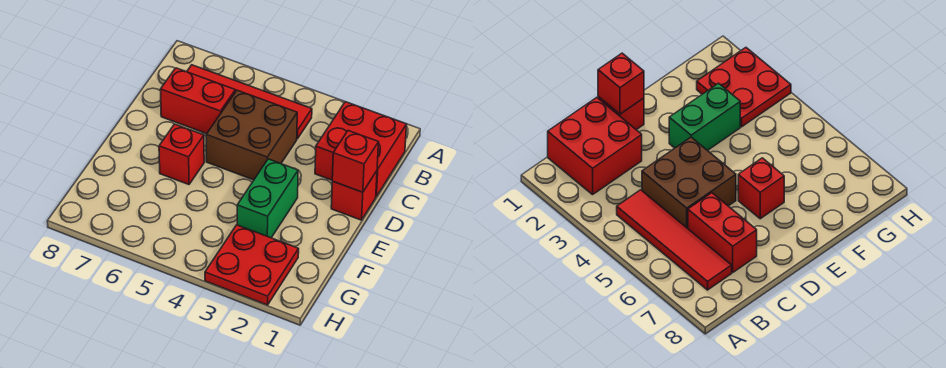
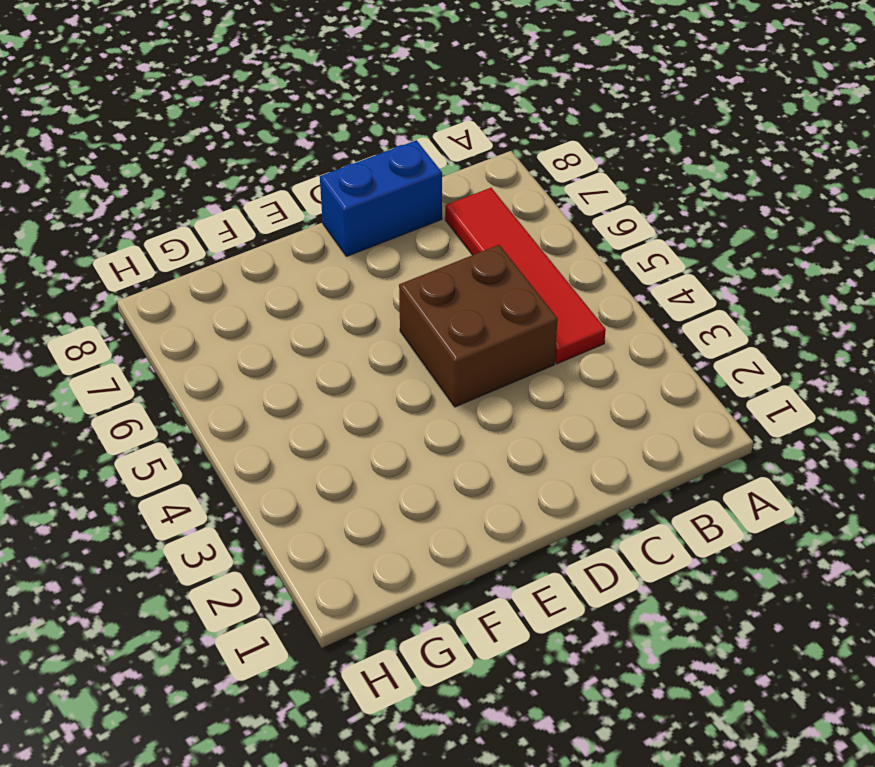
blue brick C8:D8 level 1 -> none
none -> red brick B1:C2 level 1
none -> red brick C6:C7 level 1

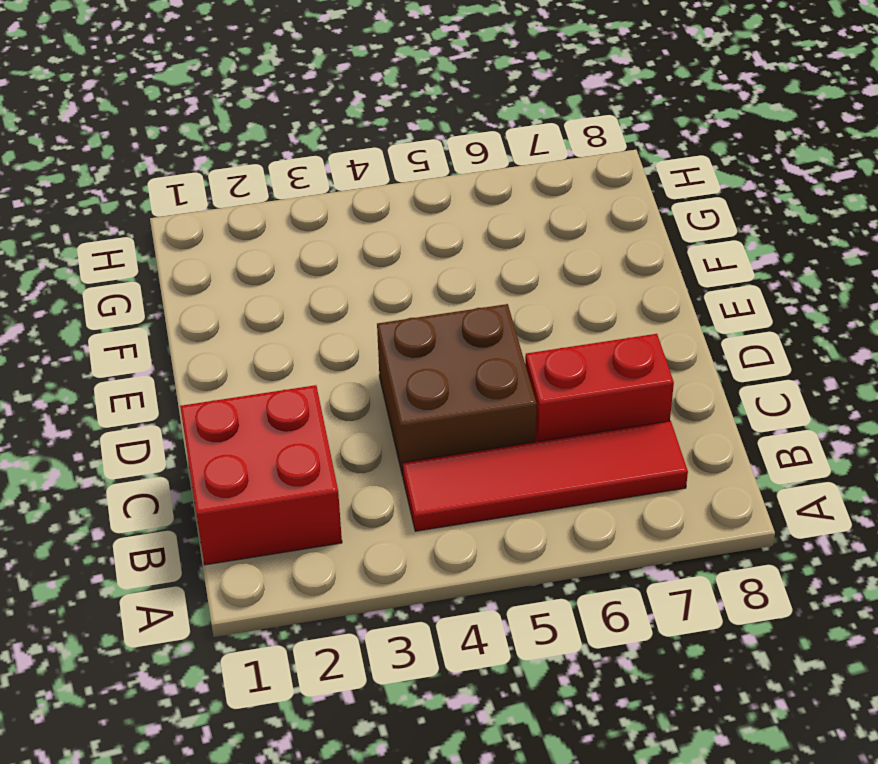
none -> red brick D1 level 1
none -> green brick E3:F3 level 1

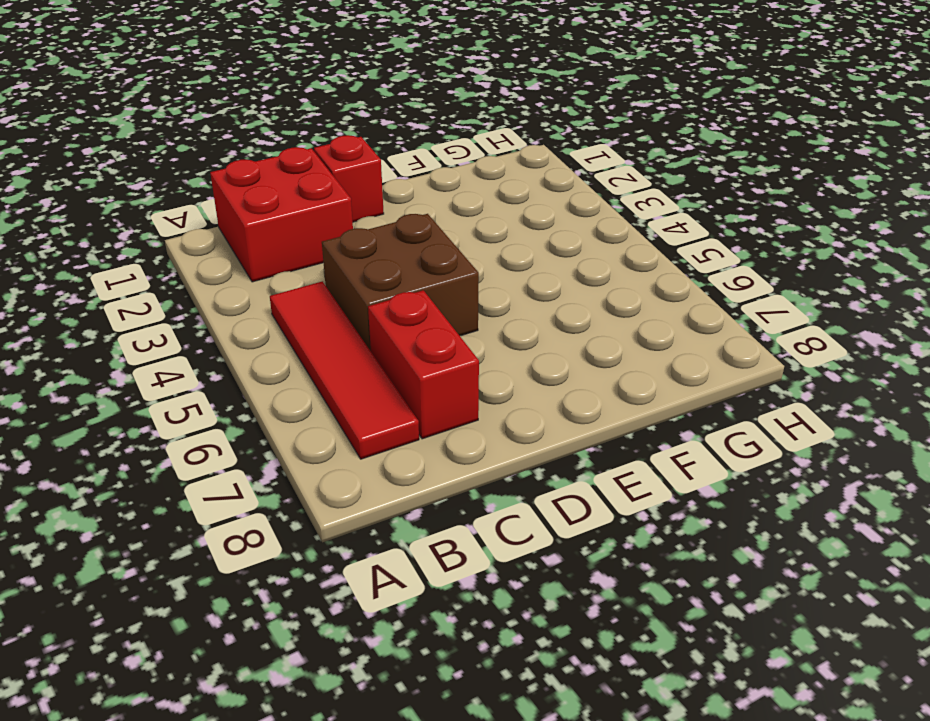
none -> green brick E3:F3 level 1
none -> red brick E6 level 1

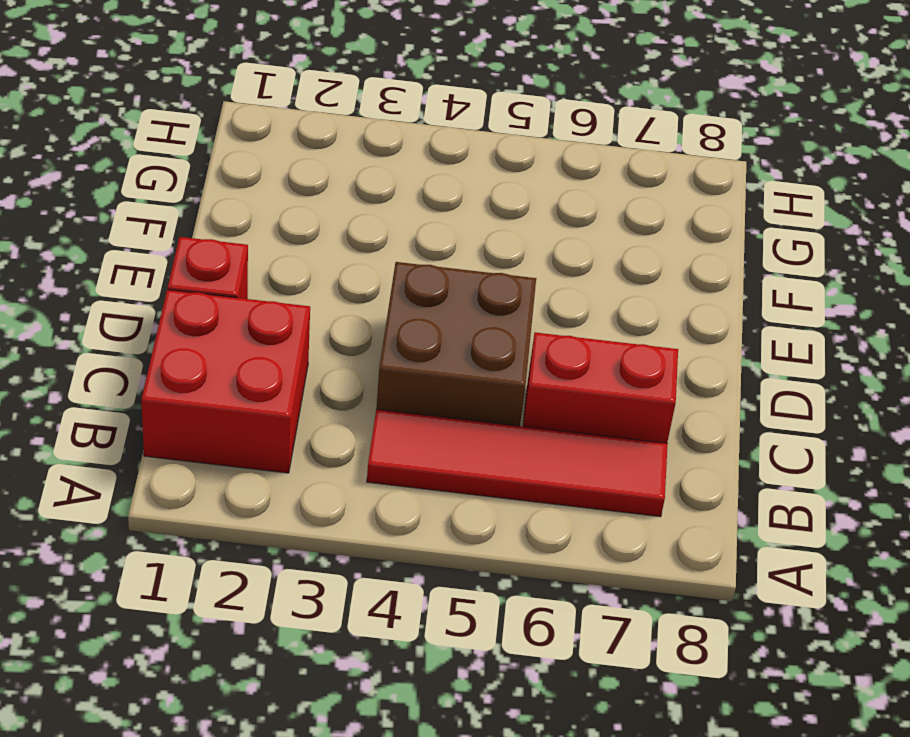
none -> green brick E3:F3 level 1
none -> red brick E6 level 1

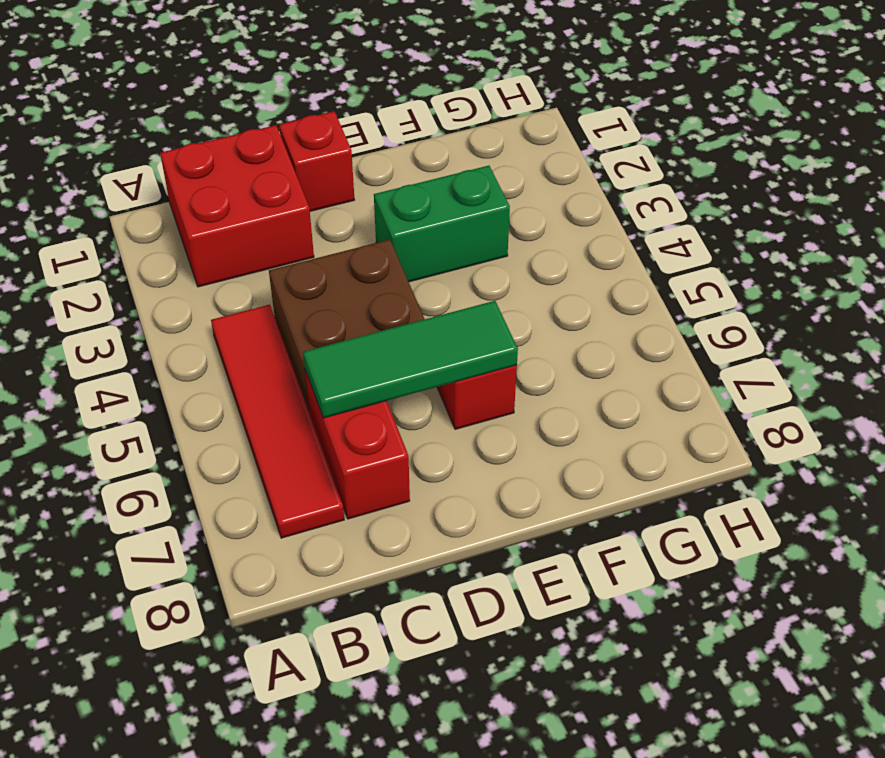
green tile C6:E6 level 2 -> none
none -> red plate G2:H3 level 1
none -> red brick D1 level 2

